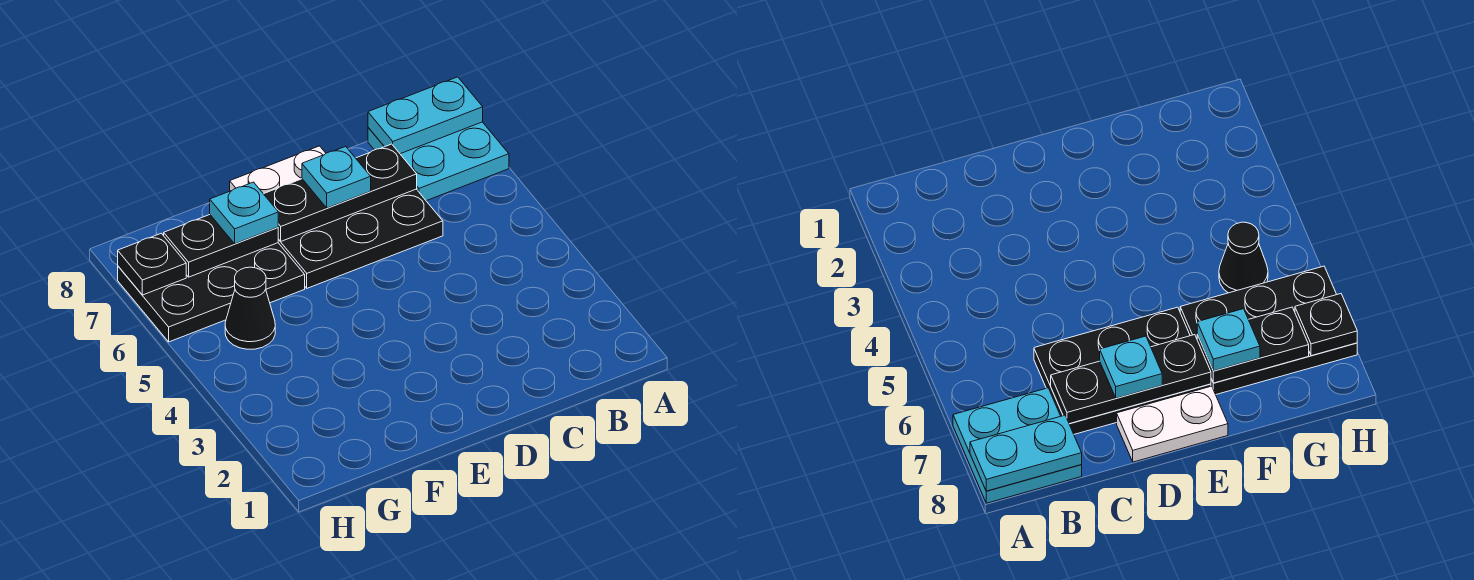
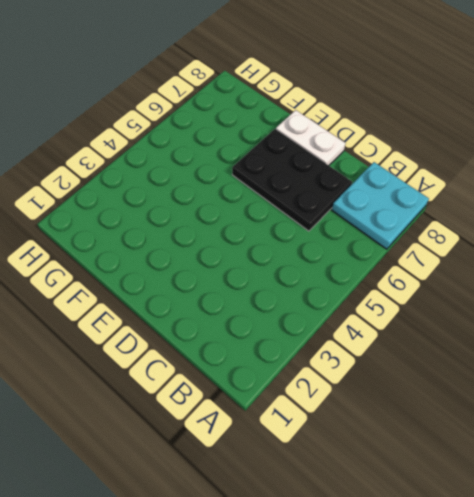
none -> black plate F6:H7 level 1
none -> black cone G5 level 1

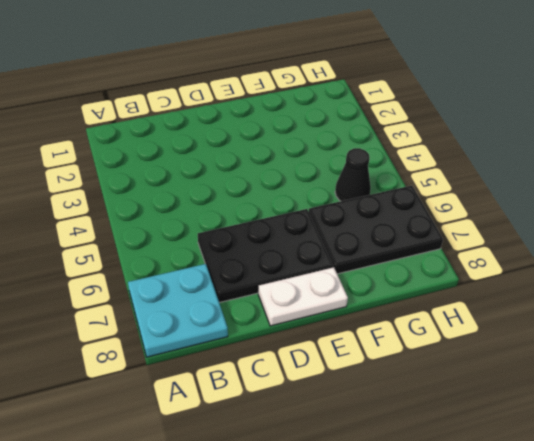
none -> cyan plate A8:B8 level 2
none -> black plate C7:E7 level 2

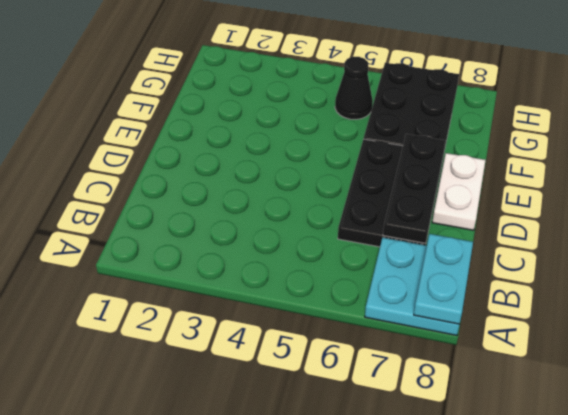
none -> black plate F7:G7 level 2
none -> black plate H7 level 2

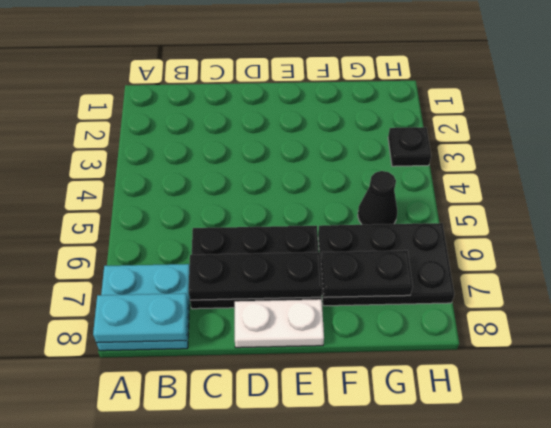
black plate H3 level 1 -> black plate H7 level 2
none -> cyan plate D7 level 3
none -> cyan plate F7 level 3

